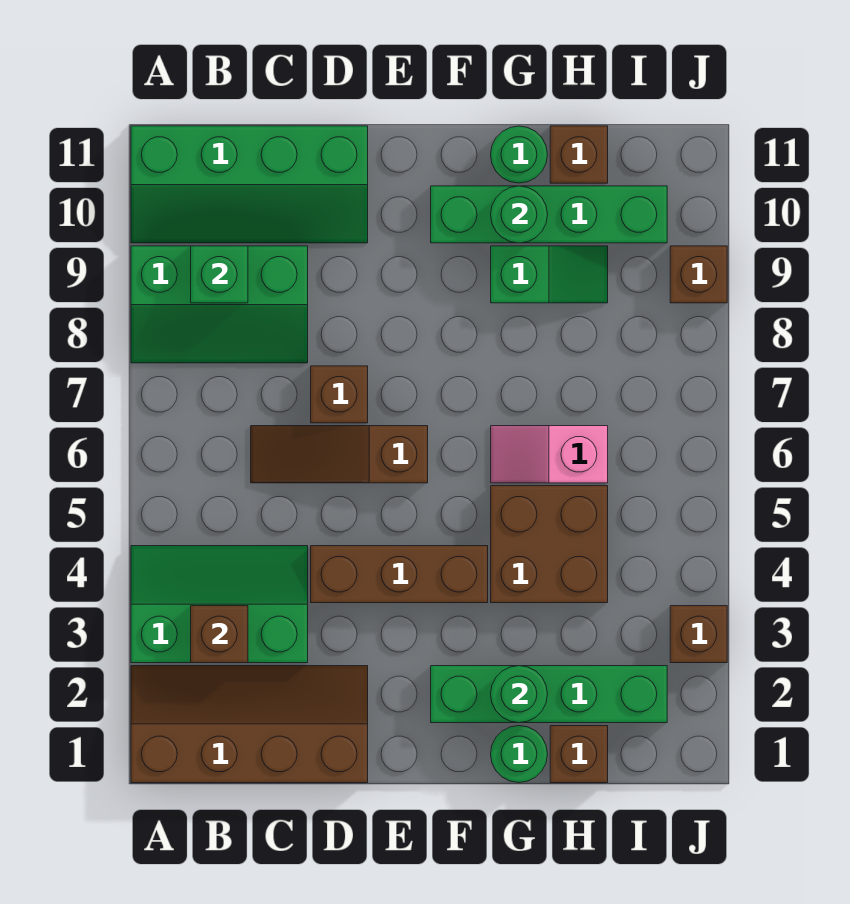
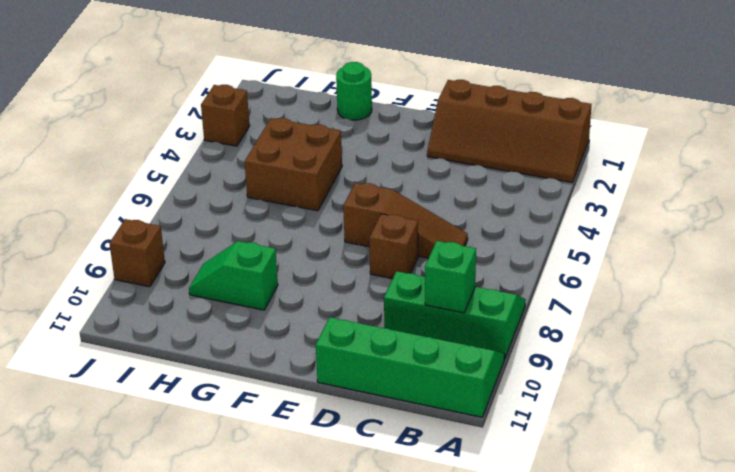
none -> green slope A3:C4 level 1 top 3
none -> brown brick D4:F4 level 1
none -> green brick F2:I2 level 1

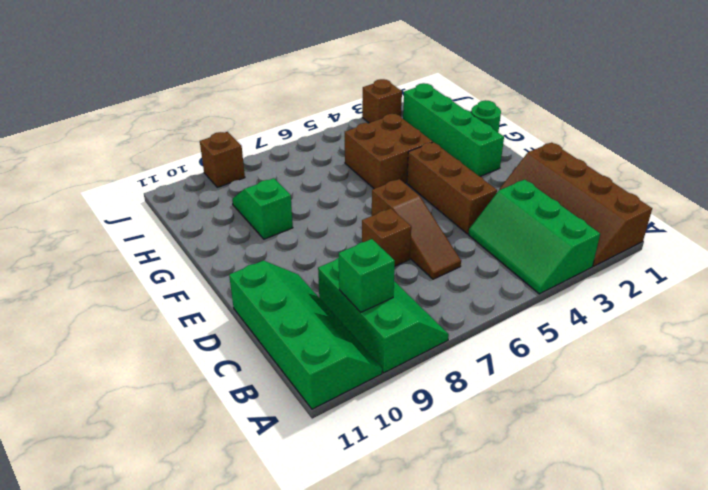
none -> green brick F10:I10 level 1
none -> pink slope G6:H6 level 1 top H
none -> green round brick G11 level 1

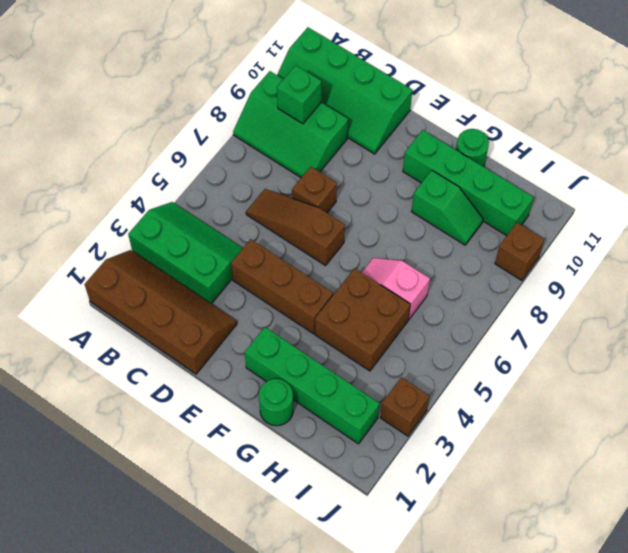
none -> brown brick H1 level 1
none -> brown brick H11 level 1
none -> brown brick B3 level 2

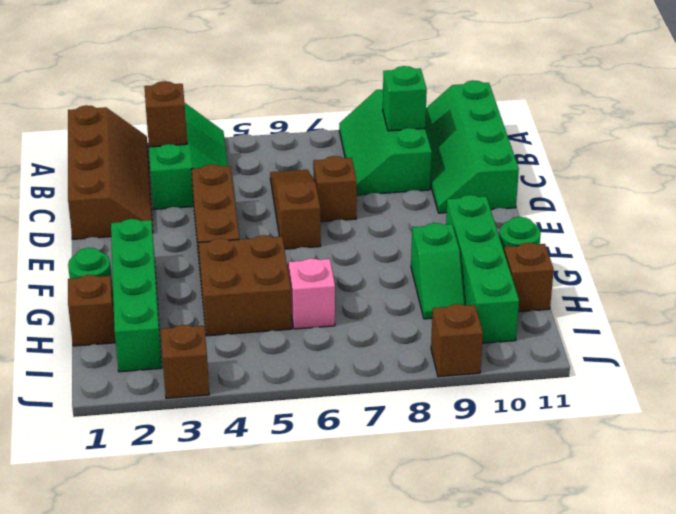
none -> green round brick G2 level 2
none -> green round brick G10 level 2

